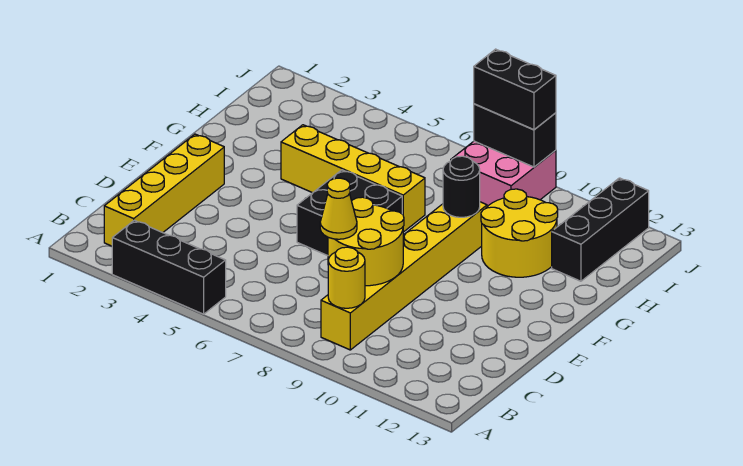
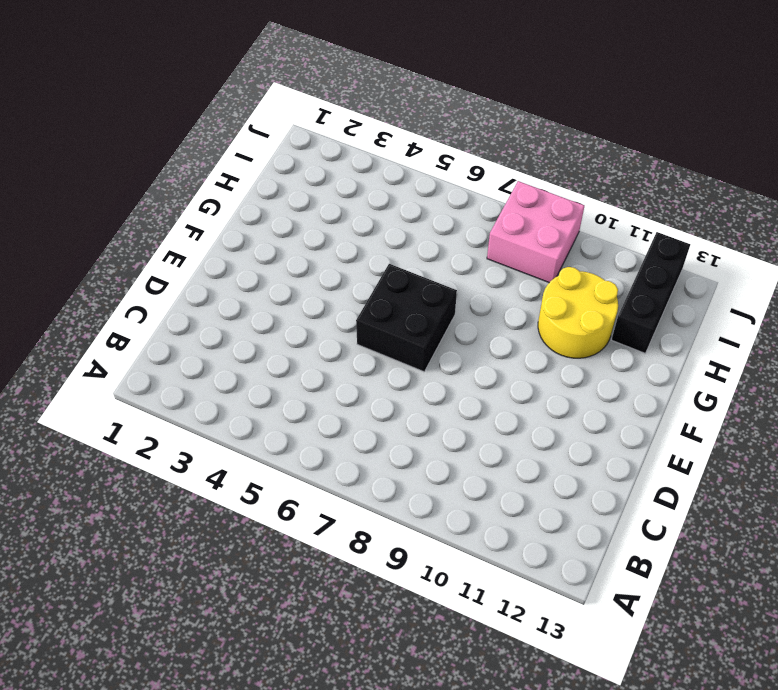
none -> black brick A3:A5 level 1
none -> yellow brick B2:E2 level 1
none -> yellow brick B9:G9 level 1

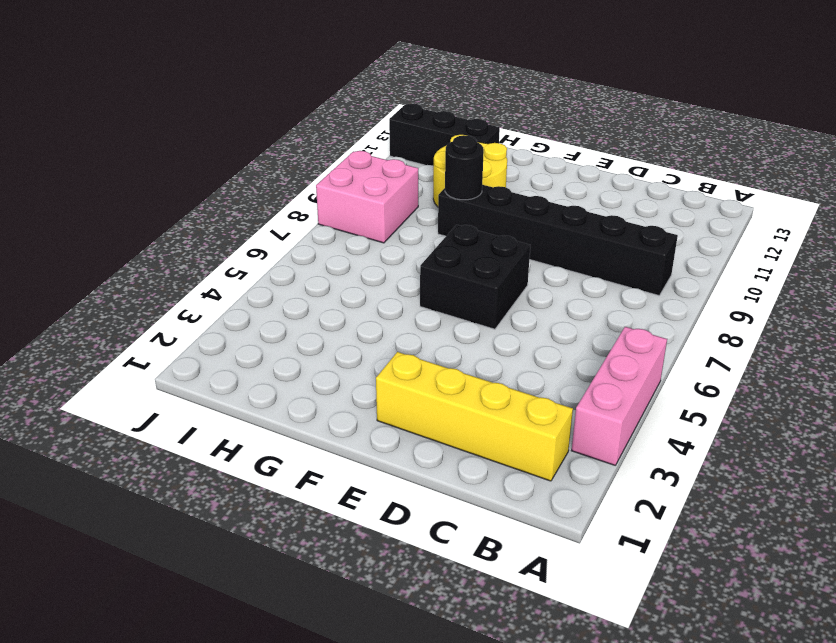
pink brick A3:A5 level 1 -> black brick A3:A5 level 1
black brick B9:G9 level 1 -> yellow brick B9:G9 level 1
none -> yellow brick G4:G7 level 1
none -> yellow round brick B9 level 2
none -> yellow round brick C8:D9 level 2

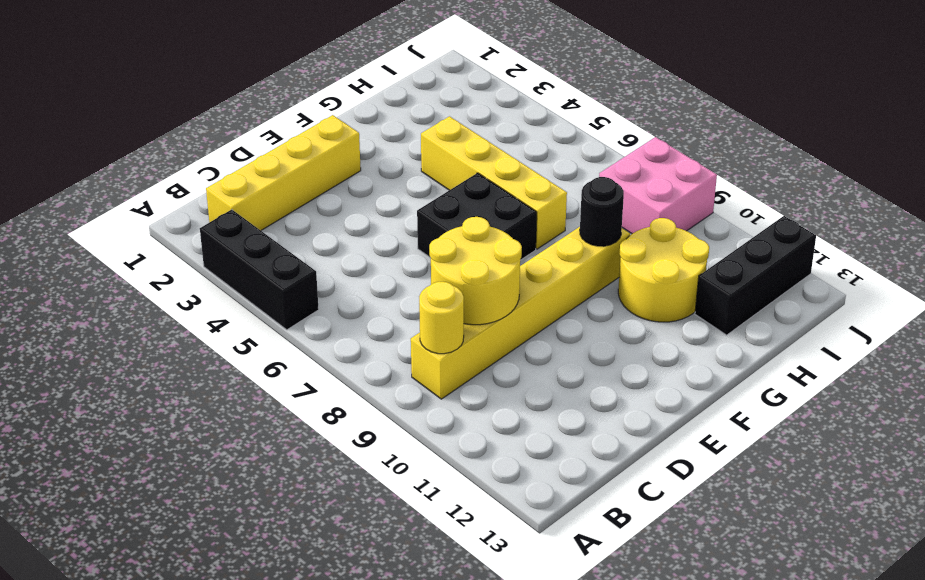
none -> black brick J8:J9 level 2
none -> yellow cone C8 level 3
none -> black brick J8:J9 level 3

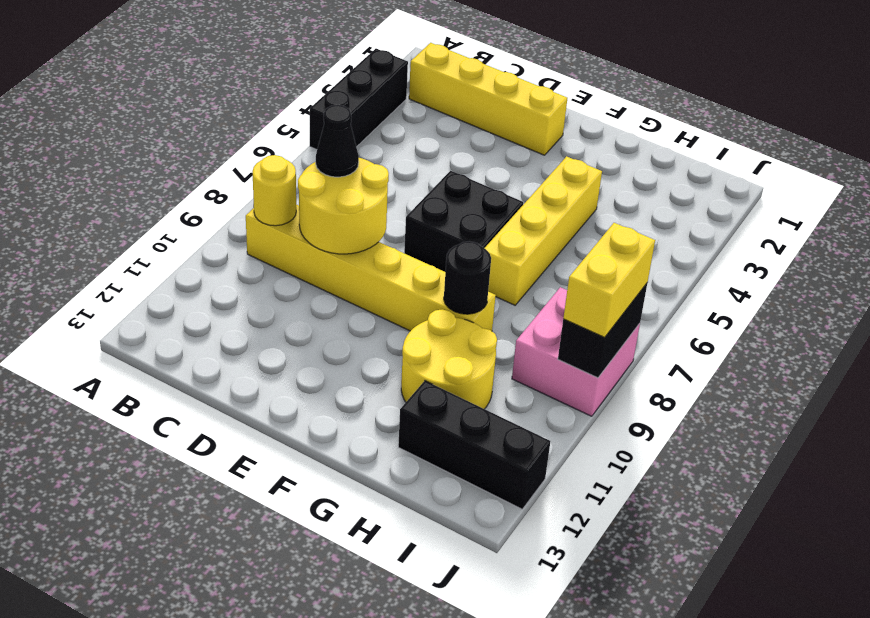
black cone C8 level 3 -> yellow cone C8 level 3
yellow brick J8:J9 level 3 -> black brick J8:J9 level 3

